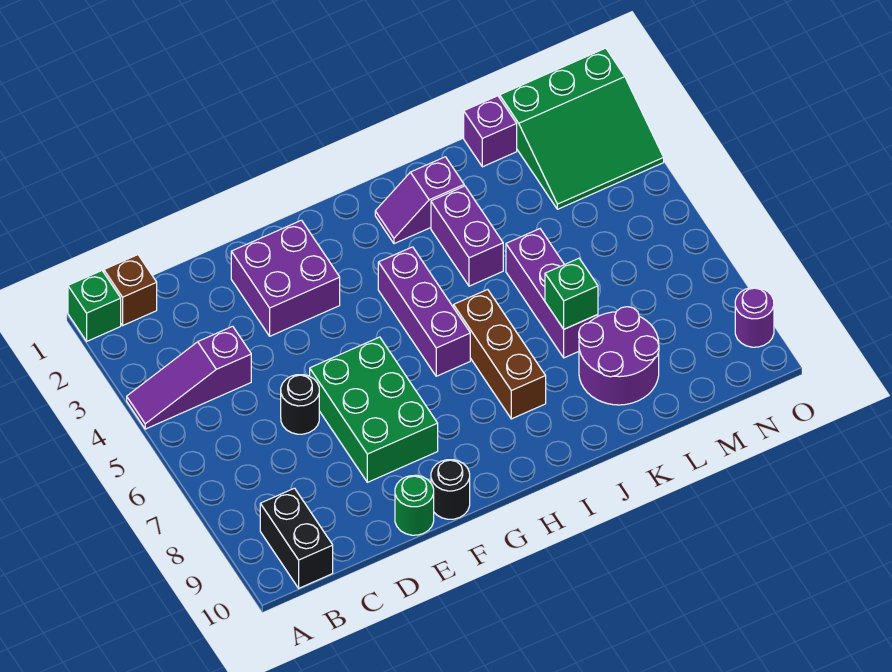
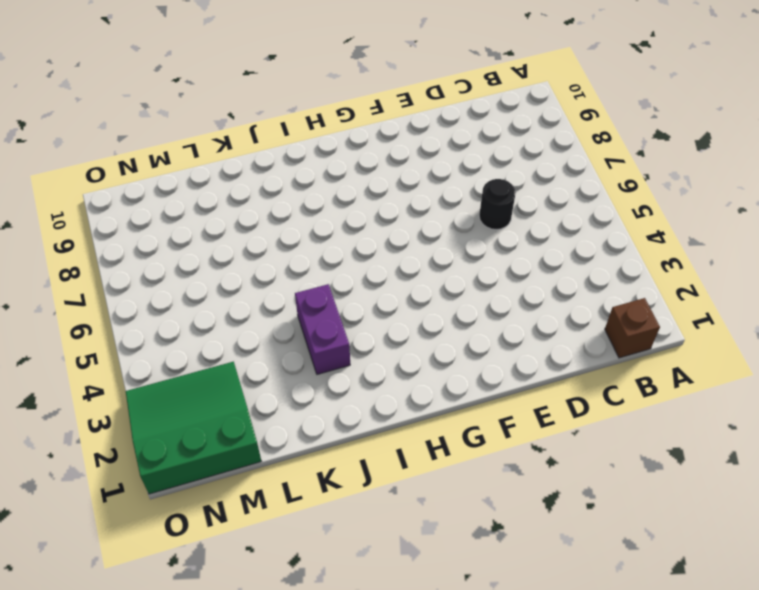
none -> green brick A1 level 1
none -> purple slope A4:C4 level 1 top C
none -> black brick B9:B10 level 1

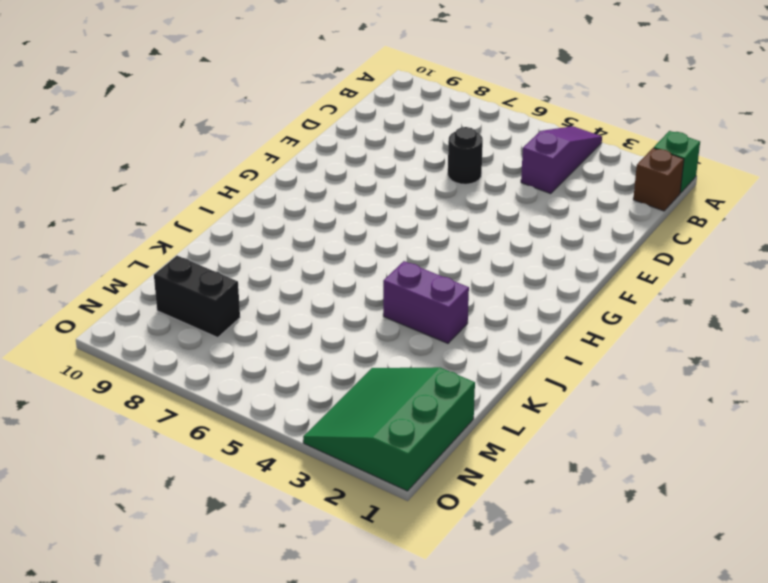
black brick M8:M9 level 1 -> black brick B9:B10 level 1
none -> purple brick E2:F3 level 1
none -> green brick E6:F8 level 1
none -> green round brick E10 level 1

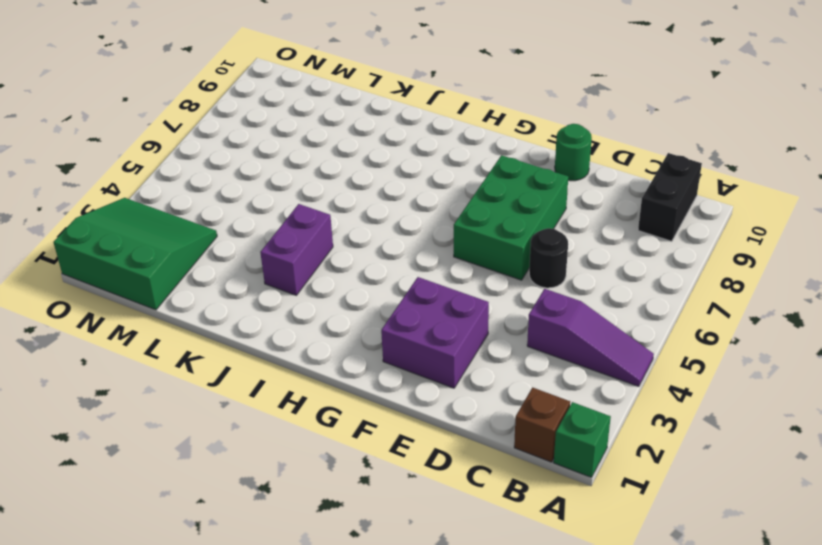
none -> black round brick F10 level 1
none -> purple brick H4:H6 level 1
none -> purple slope I2:J2 level 1 top J

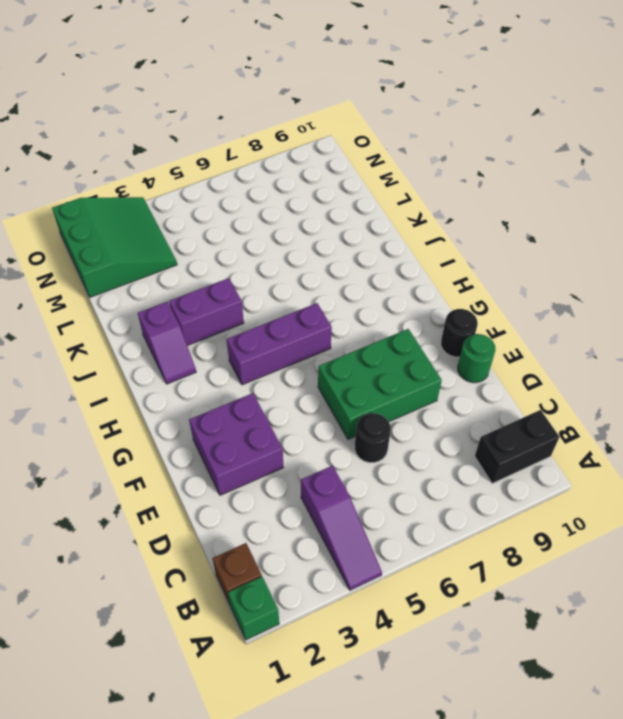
none -> brown brick I6:I8 level 1
none -> purple brick K5:K7 level 1
none -> purple round brick K8:L9 level 1

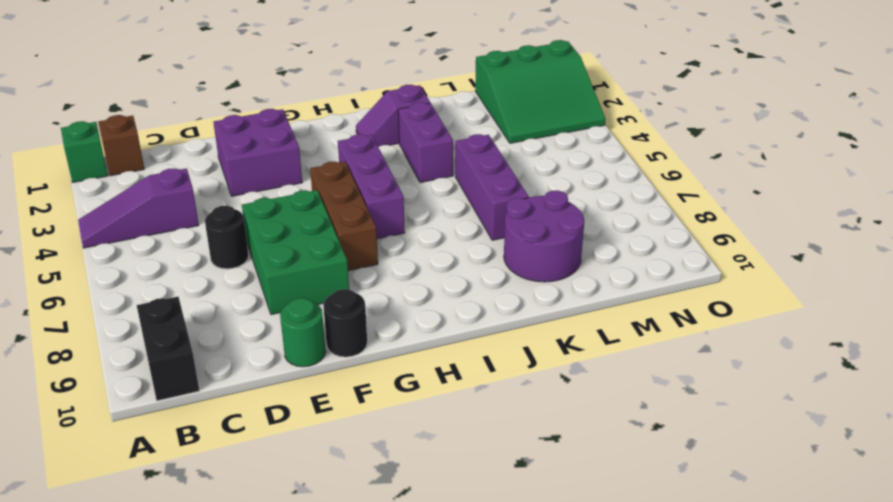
brown brick G5:G7 level 1 -> brown brick I6:I8 level 1
none -> purple brick L1 level 1
none -> purple round brick O9 level 1
none -> green brick K7 level 2

